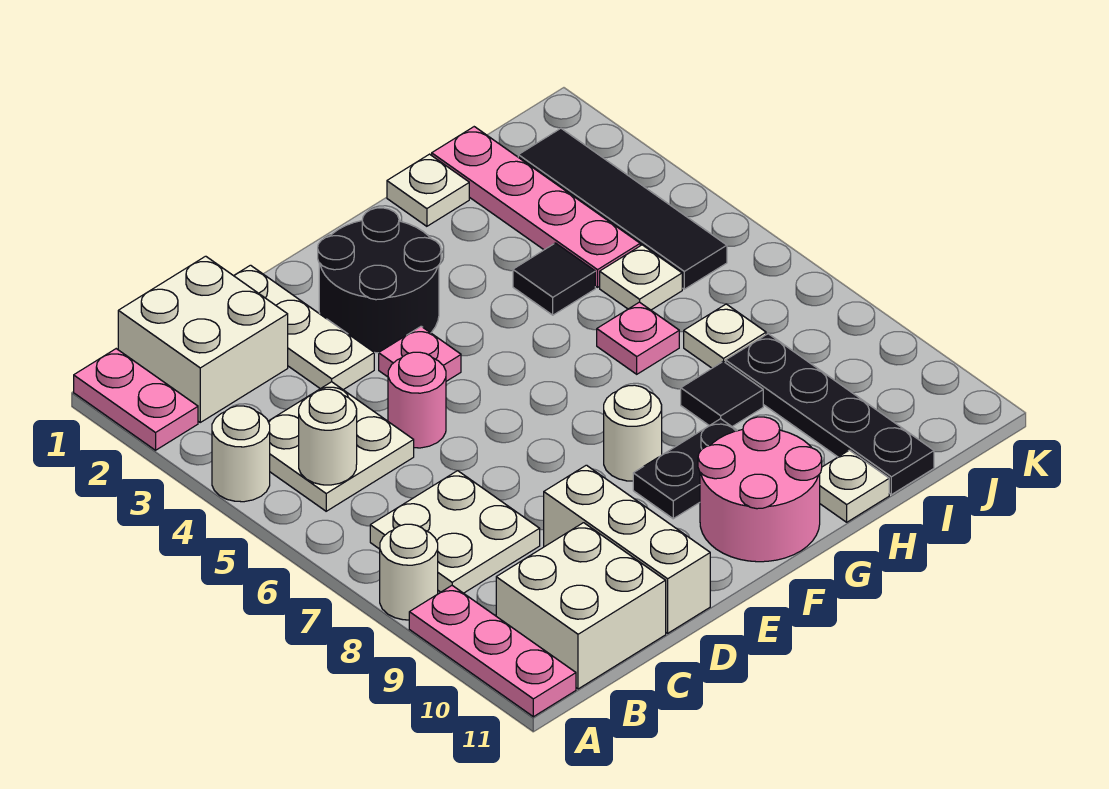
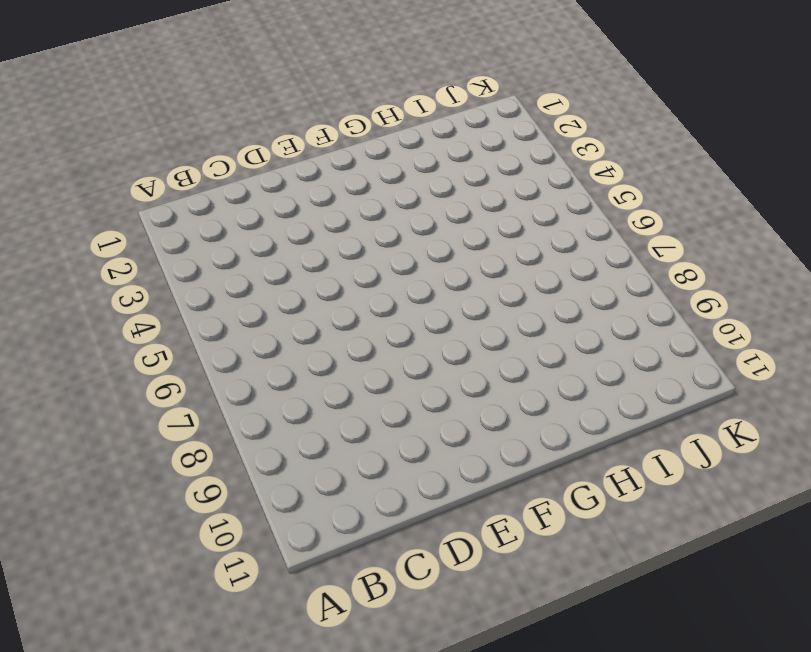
none -> pink plate A1:A2 level 1
none -> white round brick A4 level 1
none -> white round brick A8 level 1

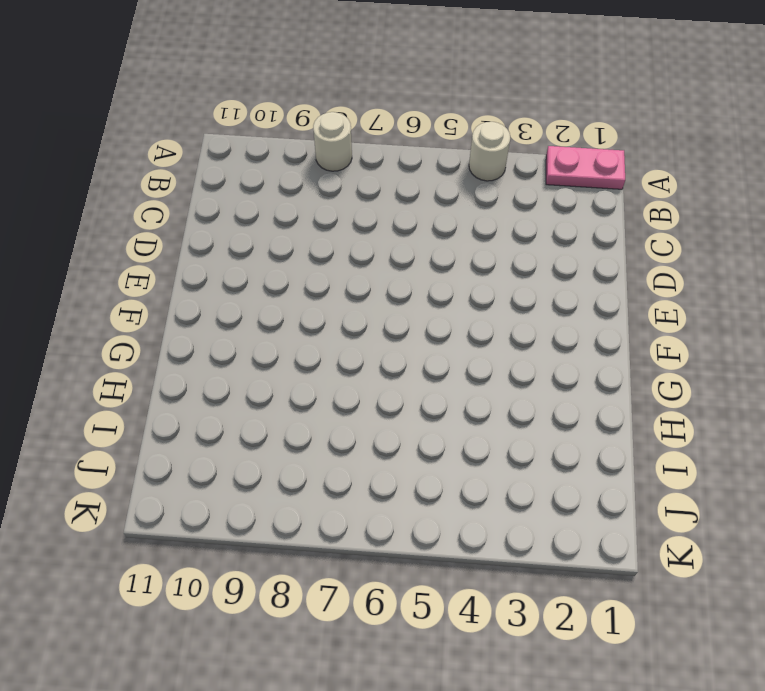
none -> pink plate A9:A11 level 1
none -> white brick B1:C2 level 1
none -> white plate B4:C5 level 1

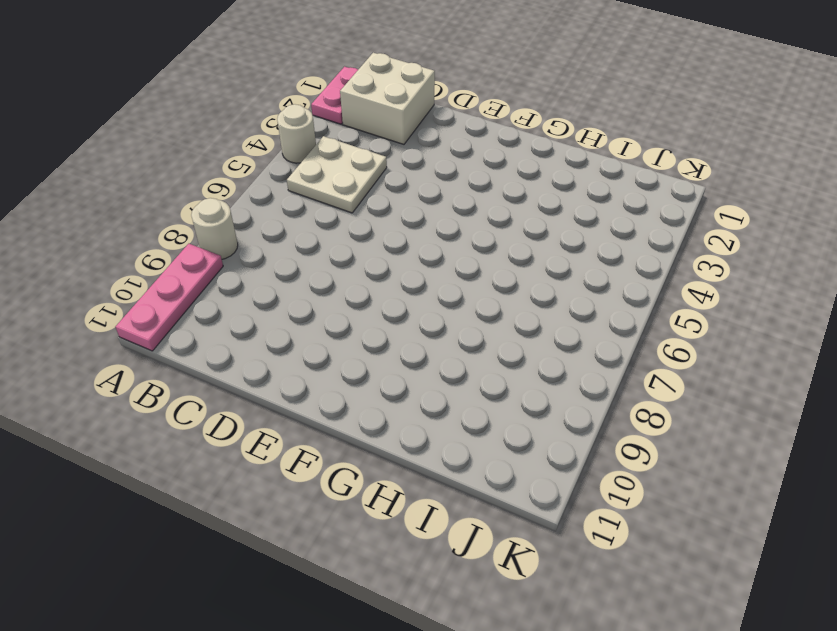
none -> white plate B7:C8 level 1
none -> white brick B10:C11 level 1
none -> white plate D1:D3 level 1

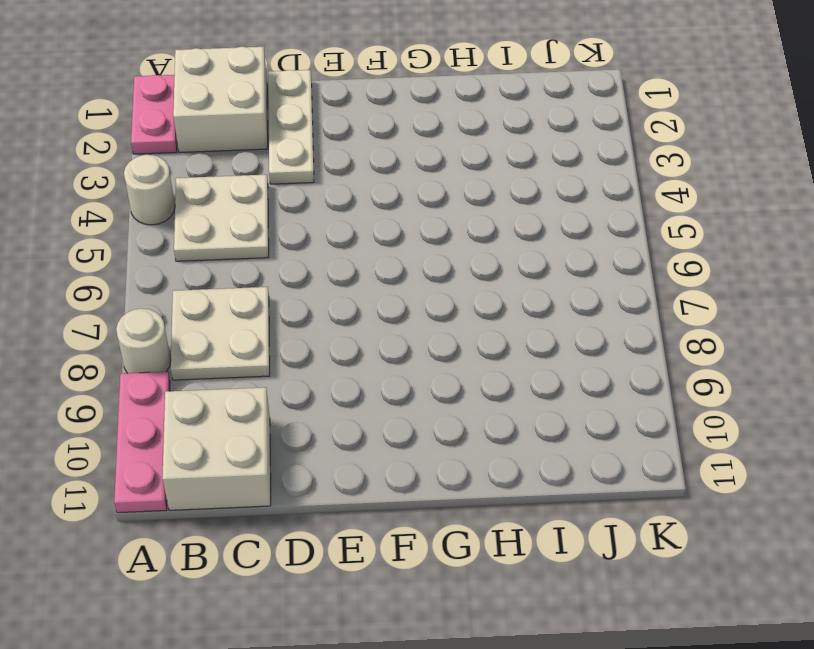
none -> pink round brick D5 level 1
none -> white brick D9:D11 level 1
none -> black round brick E2:F3 level 1

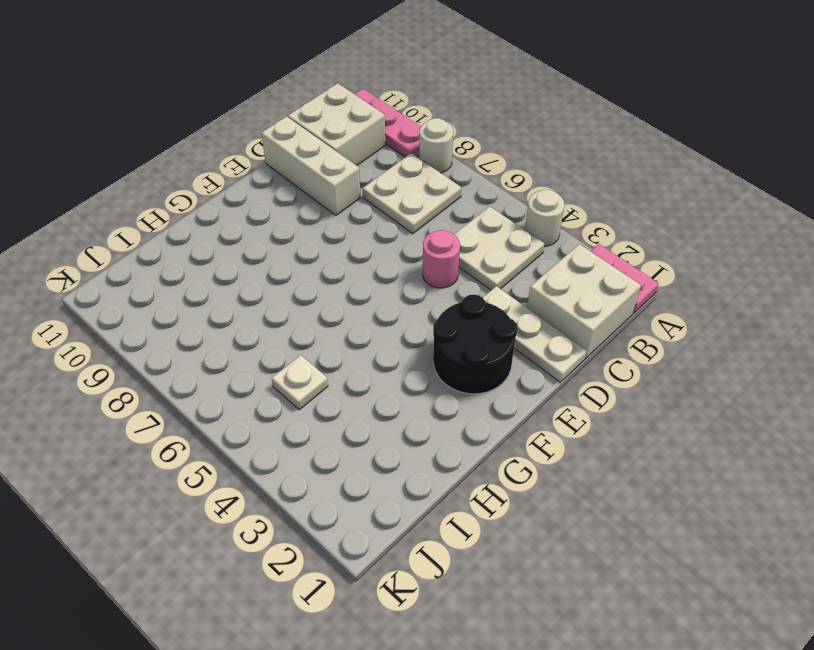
none -> pink plate E4 level 1
none -> white round brick F8 level 1
none -> black plate F9:G9 level 1

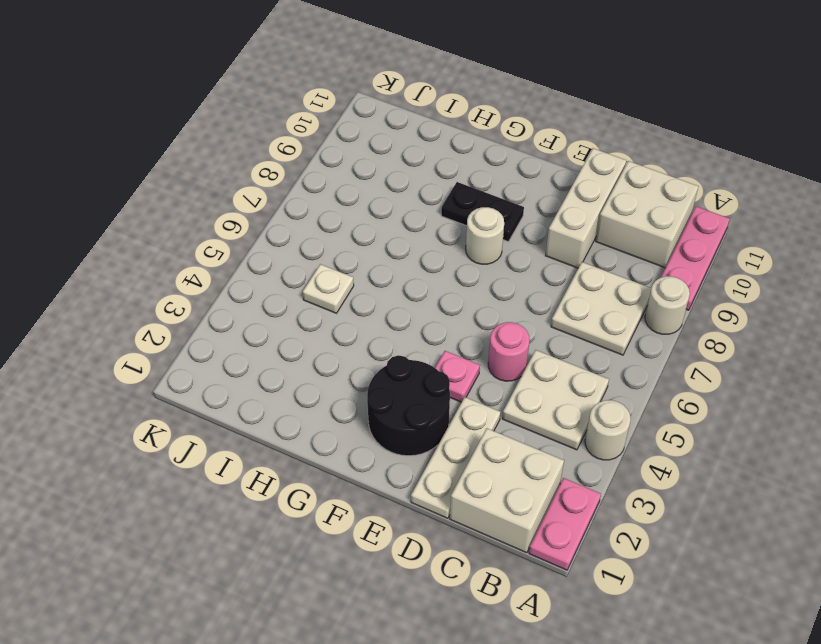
none -> pink round brick F10:G11 level 1
none -> white plate H1 level 1
none -> black tile H4 level 1

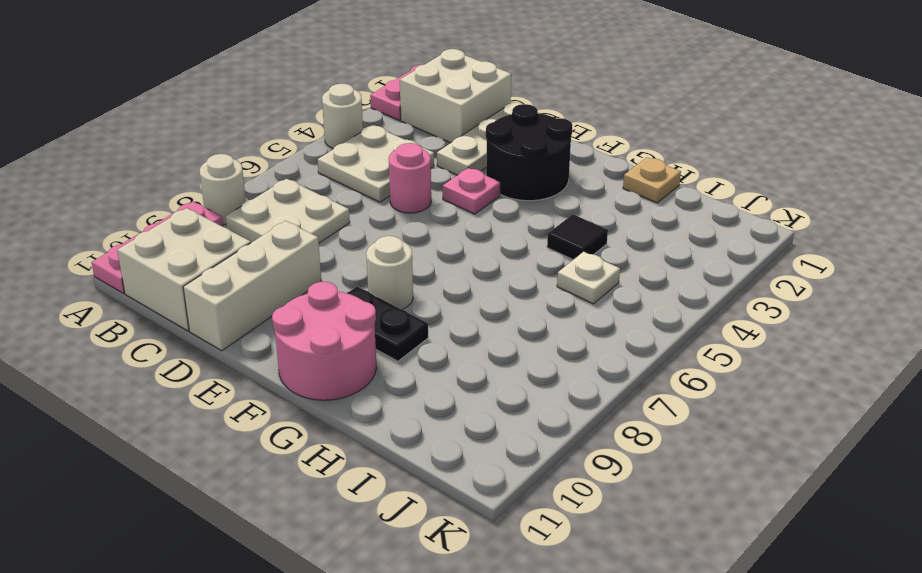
tan plate H1 level 1 -> white plate H1 level 1
none -> pink plate H6 level 1
none -> black tile H8 level 1
none -> white plate H11 level 1

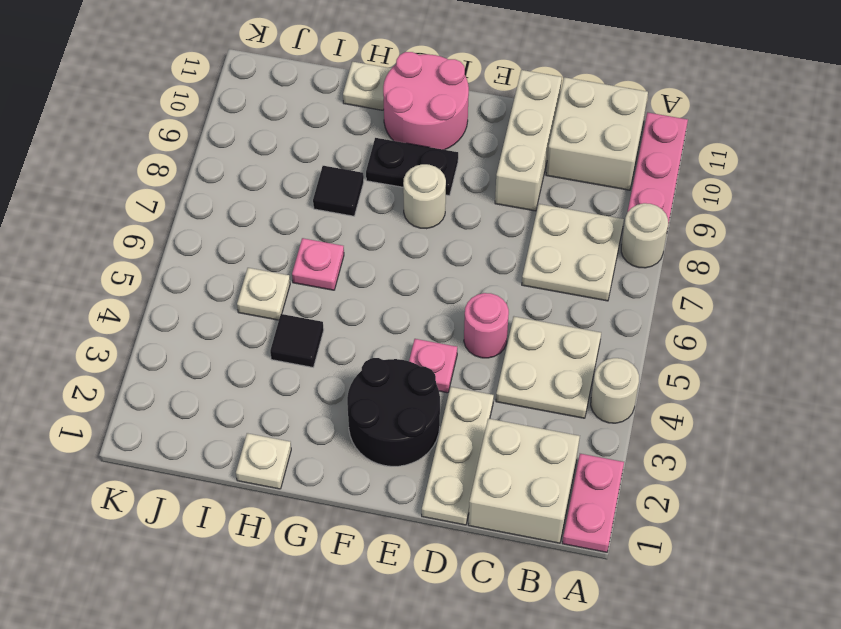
none -> pink plate I1:I4 level 1
none -> white plate I7 level 1
none -> black plate I8:I11 level 1

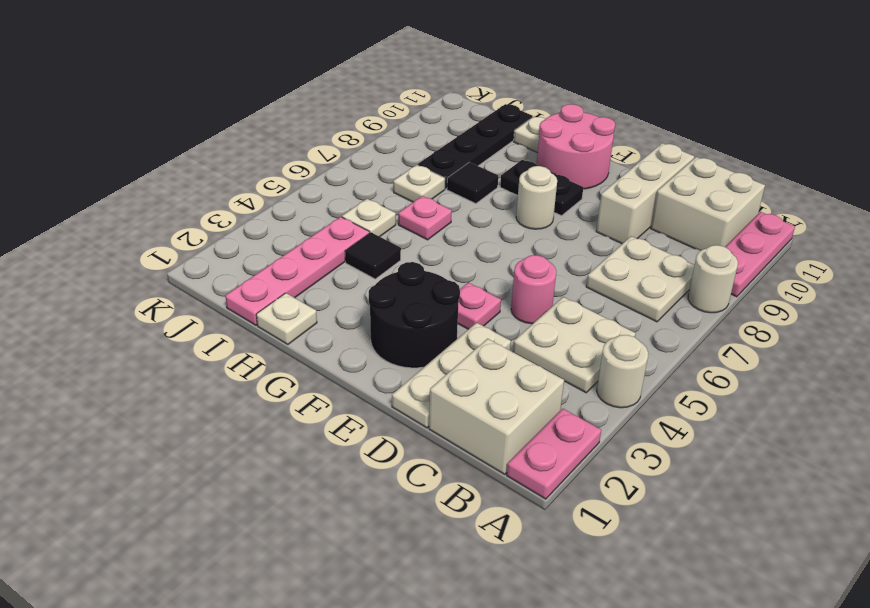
none -> black tile J2:J5 level 1
none -> white round brick B5 level 2

